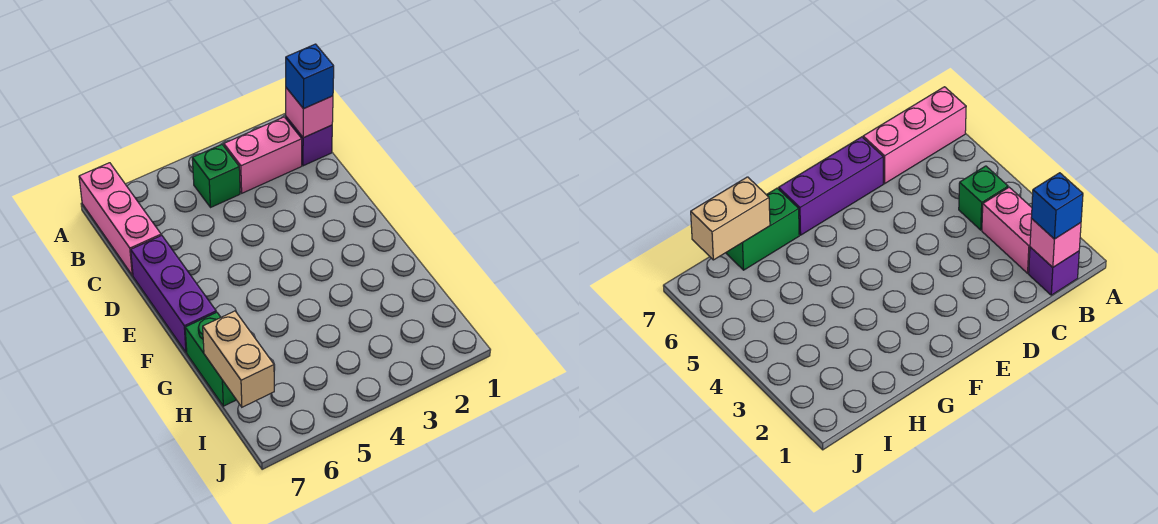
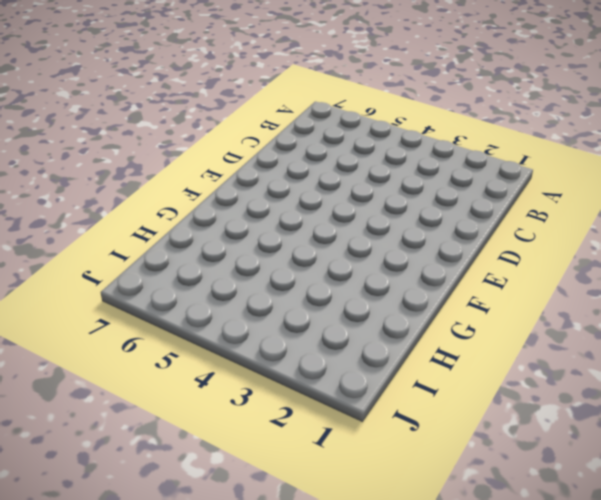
none -> pink brick A7:C7 level 1
none -> purple brick B1 level 1

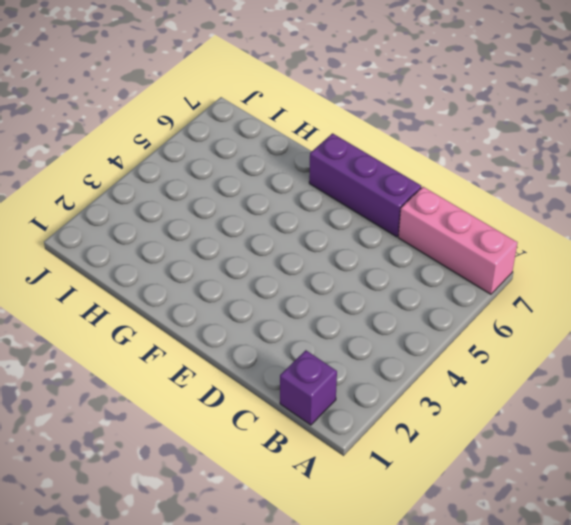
none -> pink brick B2:B3 level 1
none -> green brick B4 level 1

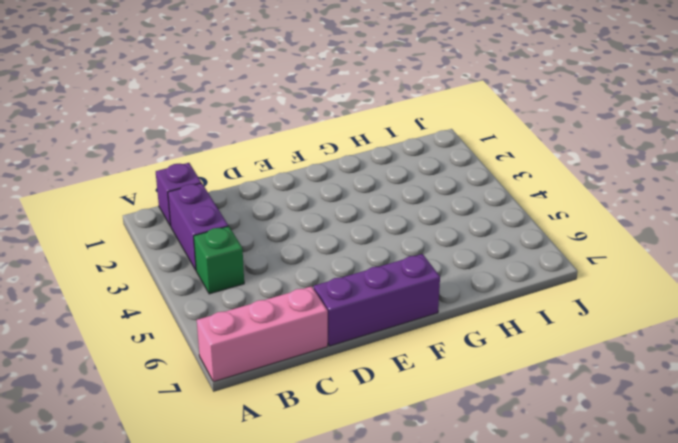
purple brick B2:B3 level 1 -> pink brick B2:B3 level 1
none -> green brick G7:H7 level 1
none -> pink brick B1 level 2

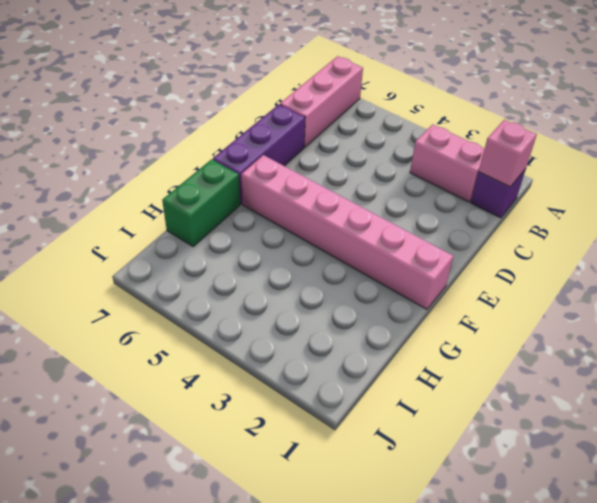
pink brick F1:F6 level 1 -> none
none -> green brick B4 level 1
none -> tan brick H7:I7 level 2

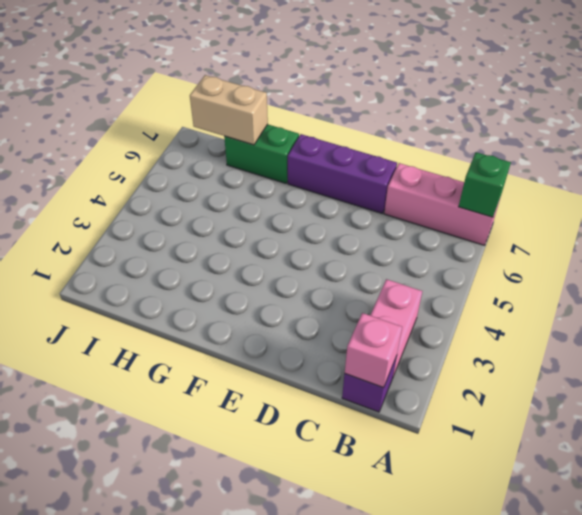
green brick A7 level 2 -> green brick B4 level 1
none -> blue brick B1 level 3

